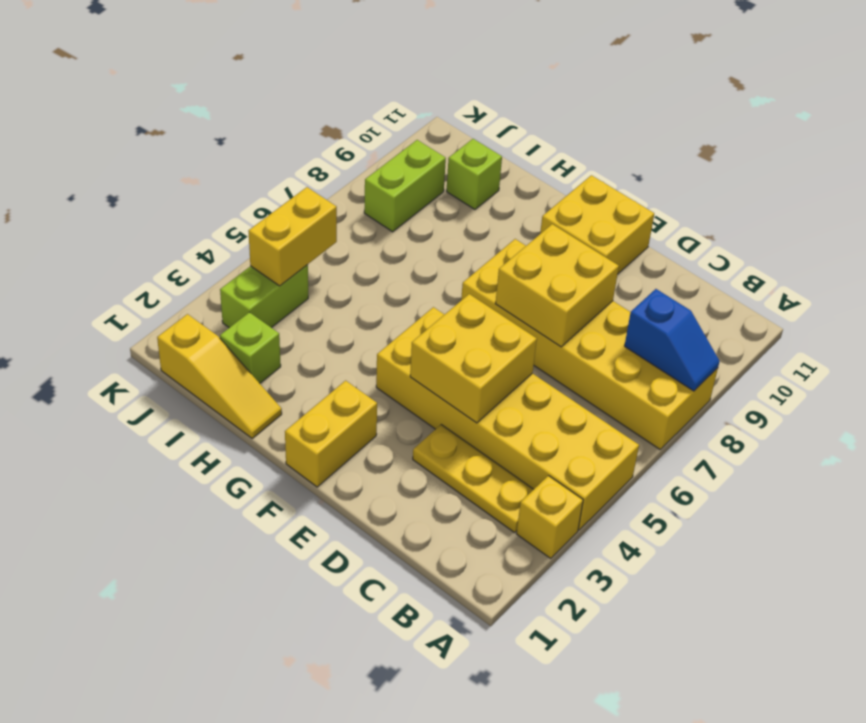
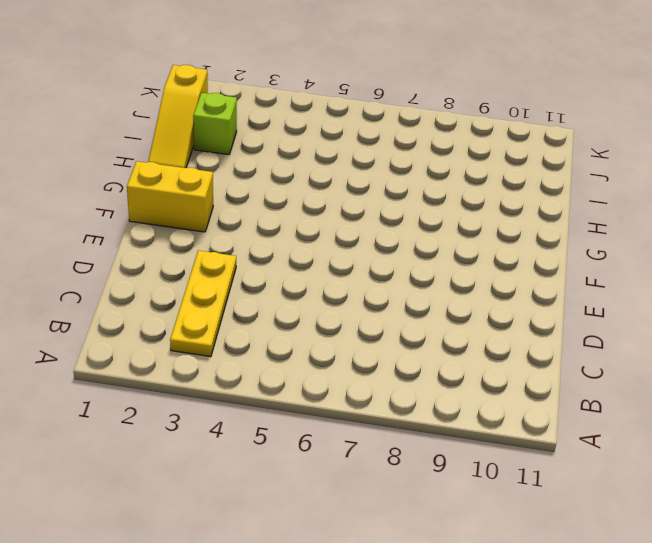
none -> yellow brick A3 level 1
none -> yellow brick A4:F5 level 1
none -> yellow brick A7:F8 level 1

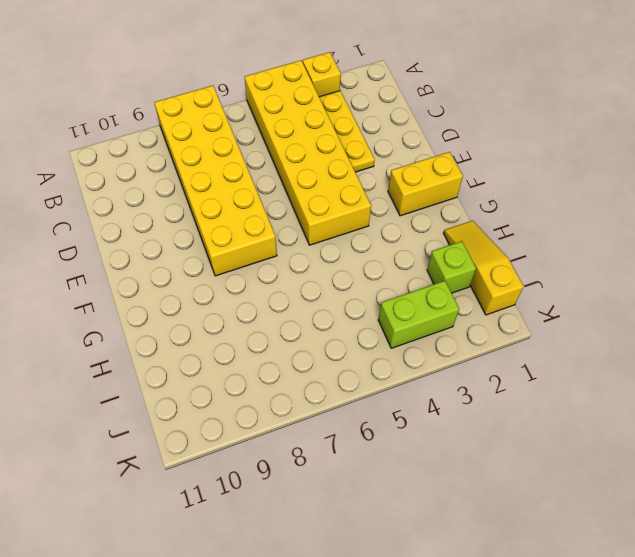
none -> yellow brick E10:F11 level 1
none -> lime brick I10 level 1
none -> lime brick J8:J9 level 1

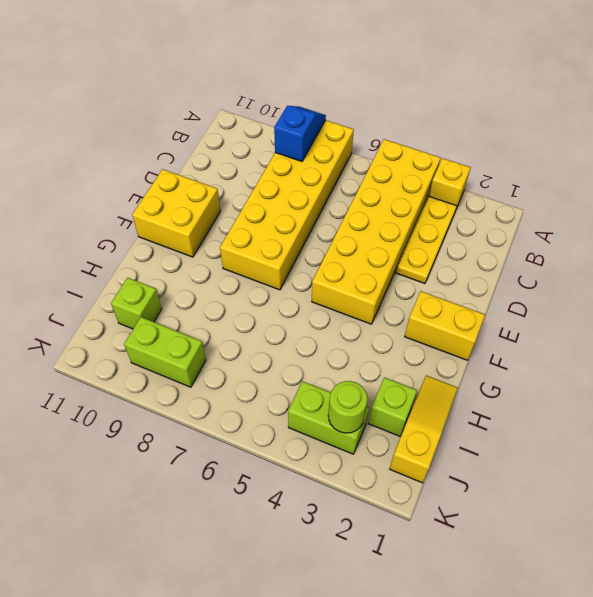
lime round brick J3 level 2 -> none
none -> yellow brick D4:E5 level 2
none -> yellow brick D7:E8 level 2
none -> yellow brick J4:J5 level 2

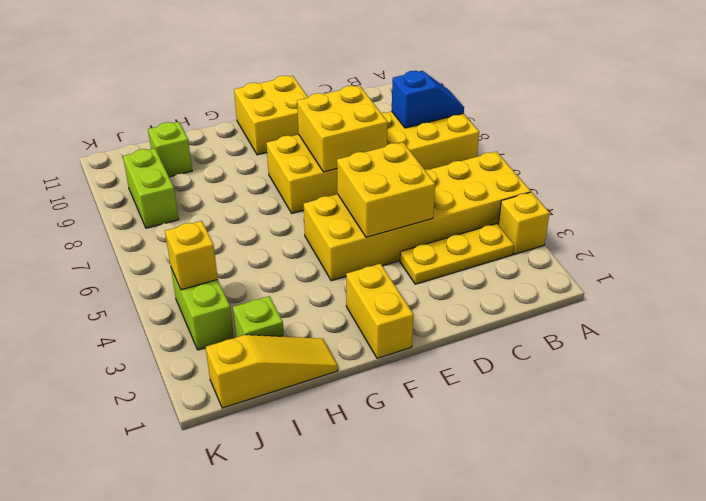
yellow brick J4 level 2 -> yellow brick J4:J5 level 2

